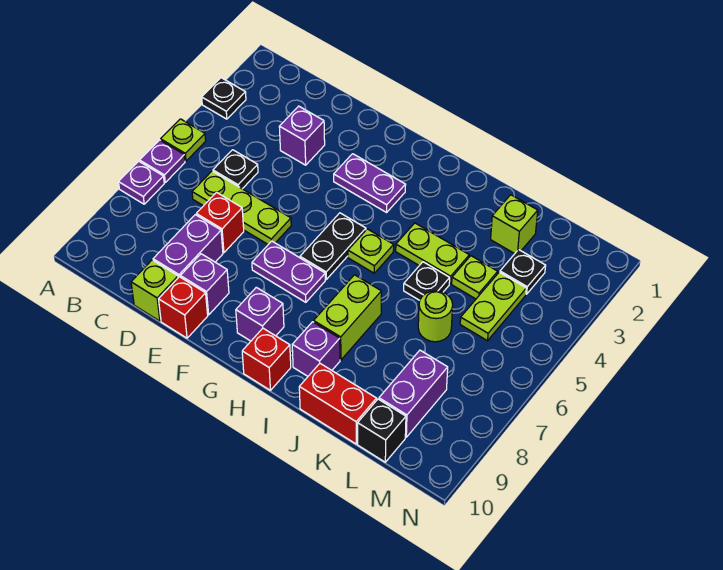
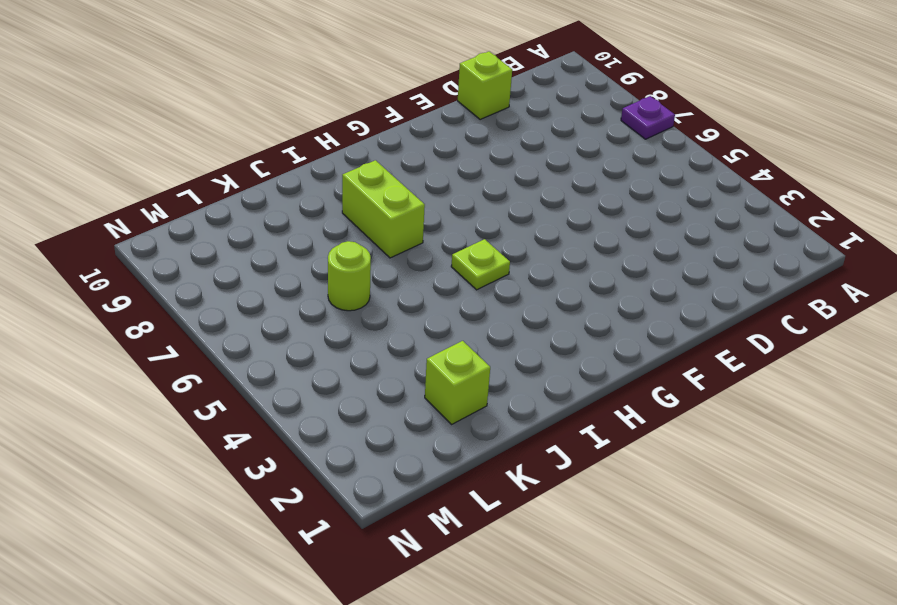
none -> black plate A3 level 1
none -> lime plate A5 level 1
none -> purple plate A6 level 1
none -> black plate C5 level 1

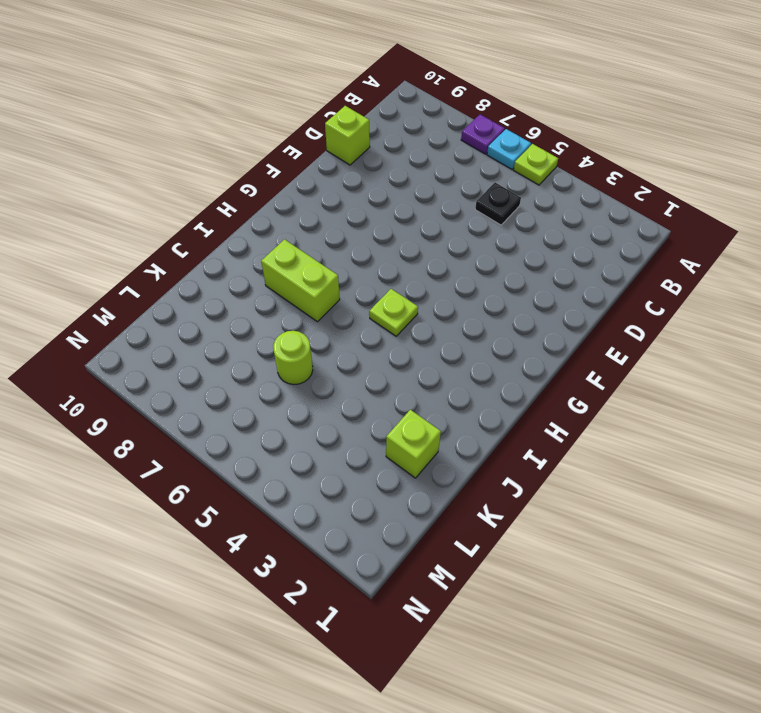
cyan plate A6 level 1 -> purple plate A6 level 1
none -> black plate A3 level 1
none -> lime plate C6:E6 level 1
none -> purple brick D3 level 1
none -> red brick D7 level 1

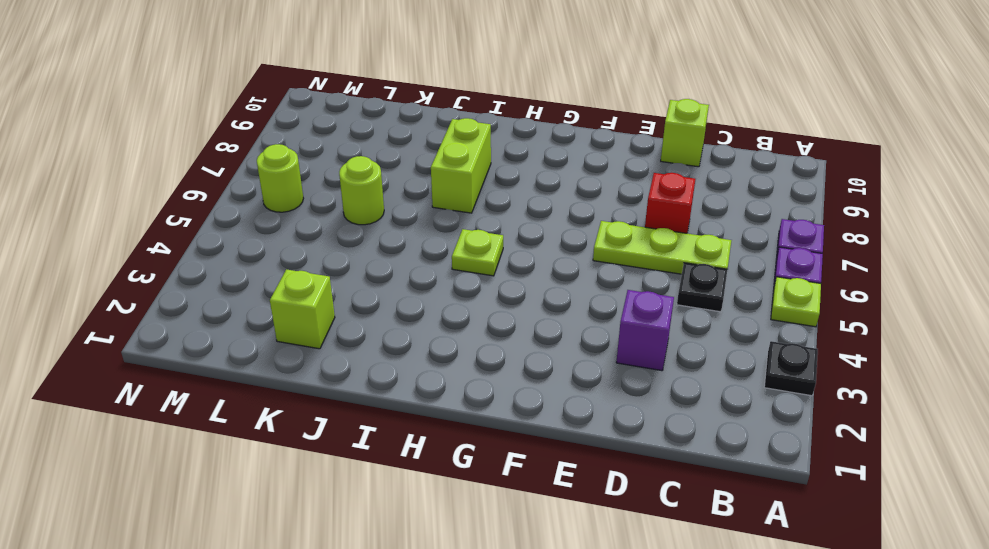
lime round brick M6 level 1 -> none
none -> purple brick D8:D9 level 1
none -> purple brick E9 level 1
none -> red brick E10 level 1
none -> purple plate F3:G3 level 1

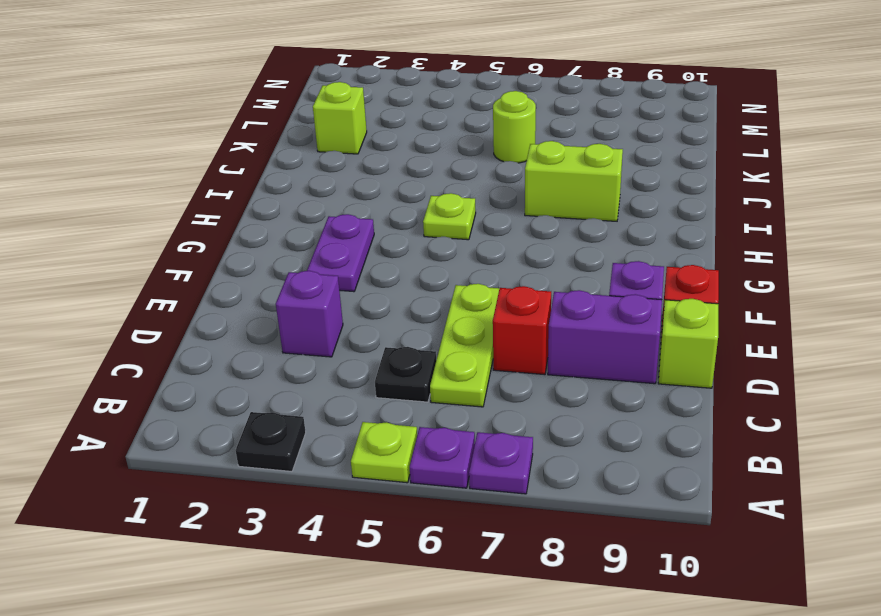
none -> purple plate F7:G7 level 1
none -> black plate G5:G6 level 1
none -> purple brick G9 level 1
none -> red brick H10 level 1

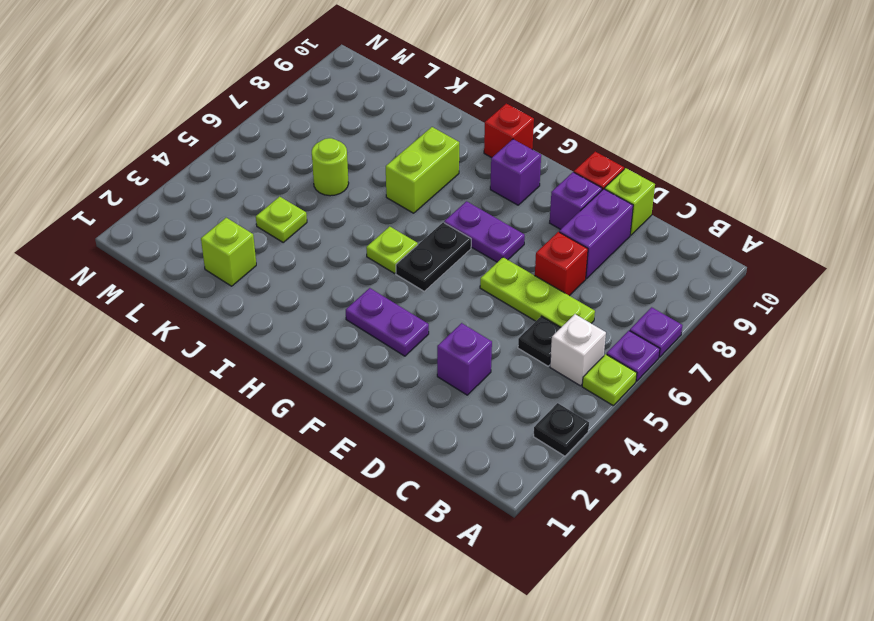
white brick B5 level 1 -> none
none -> lime plate I4:J4 level 1
none -> purple brick I9 level 1
none -> black plate J5 level 1
none -> red brick J10:K10 level 1

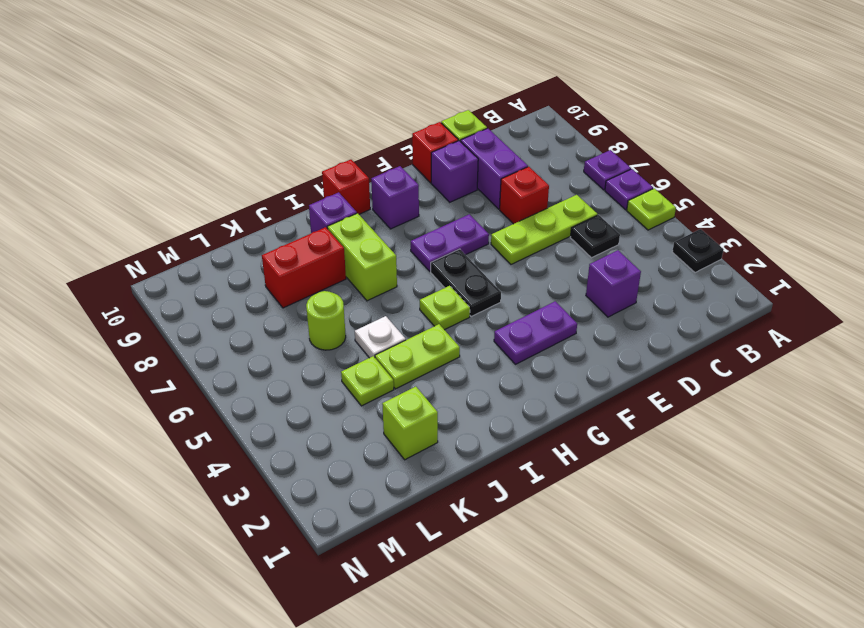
white plate J5 level 1 -> black plate J5 level 1
red brick J8:K8 level 1 -> red brick J10:K10 level 1
none -> black plate L3 level 1
none -> lime plate L4:L5 level 1
none -> purple brick L8:L9 level 1
none -> black brick L10 level 1

